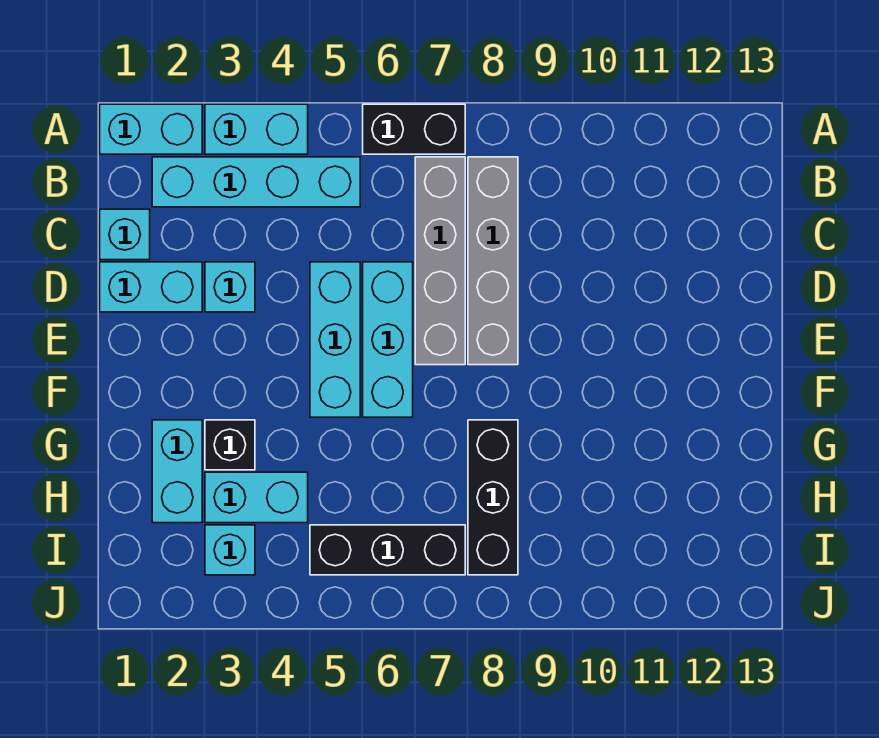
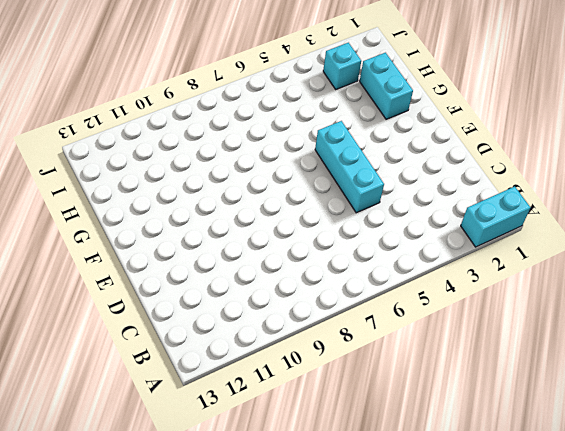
none -> cyan brick A3:A4 level 1
none -> black brick A6:A7 level 1
none -> cyan brick B2:B5 level 1

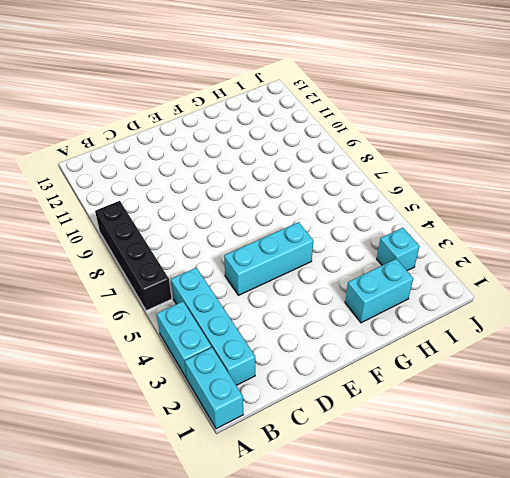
black brick A6:A9 level 1 -> black brick A6:A7 level 1
none -> grey brick B7:E7 level 1
none -> grey brick B8:E8 level 1
none -> cyan brick C1 level 1

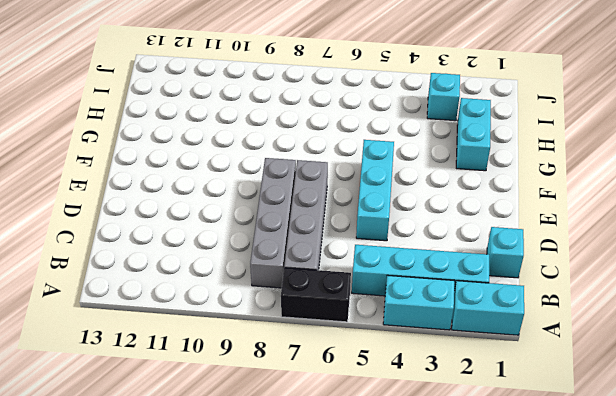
none -> cyan brick D1:D2 level 1
none -> cyan brick D3 level 1
none -> cyan brick D6:F6 level 1

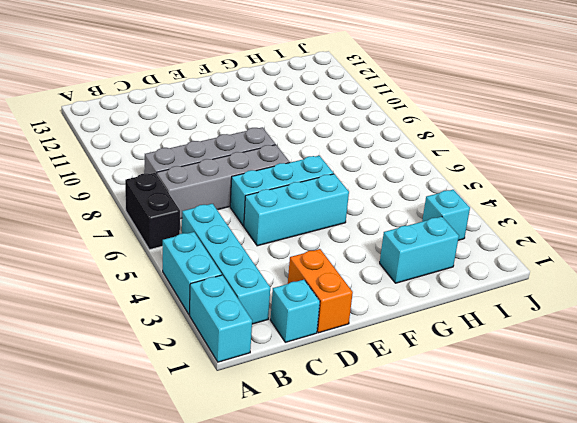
orange brick D1:D2 level 1 -> cyan brick D1:D2 level 1
none -> cyan brick D3 level 1
none -> black brick G3 level 1
none -> black brick G8:I8 level 1

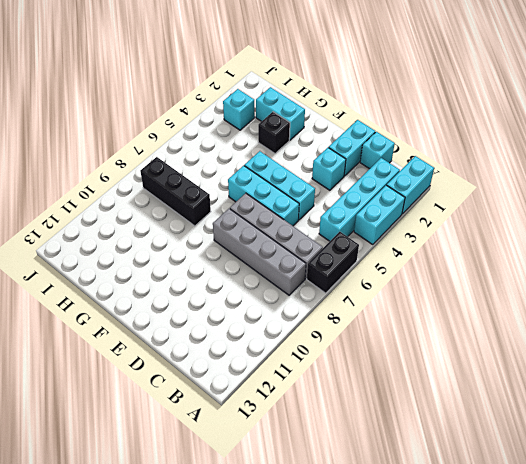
none -> cyan brick H3:H4 level 1
none -> black brick I5:I7 level 1

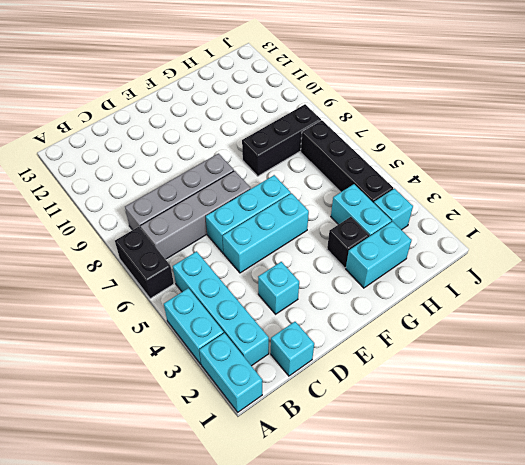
black brick I4:I7 level 1 -> black brick I5:I7 level 1
none -> cyan brick D1:D2 level 1

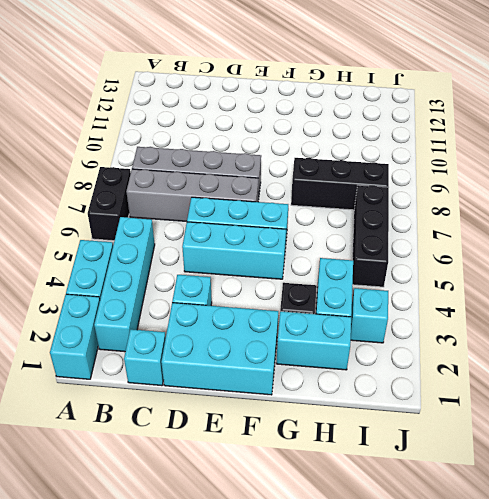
cyan brick D1:F2 level 1 -> cyan brick D1:D2 level 1

